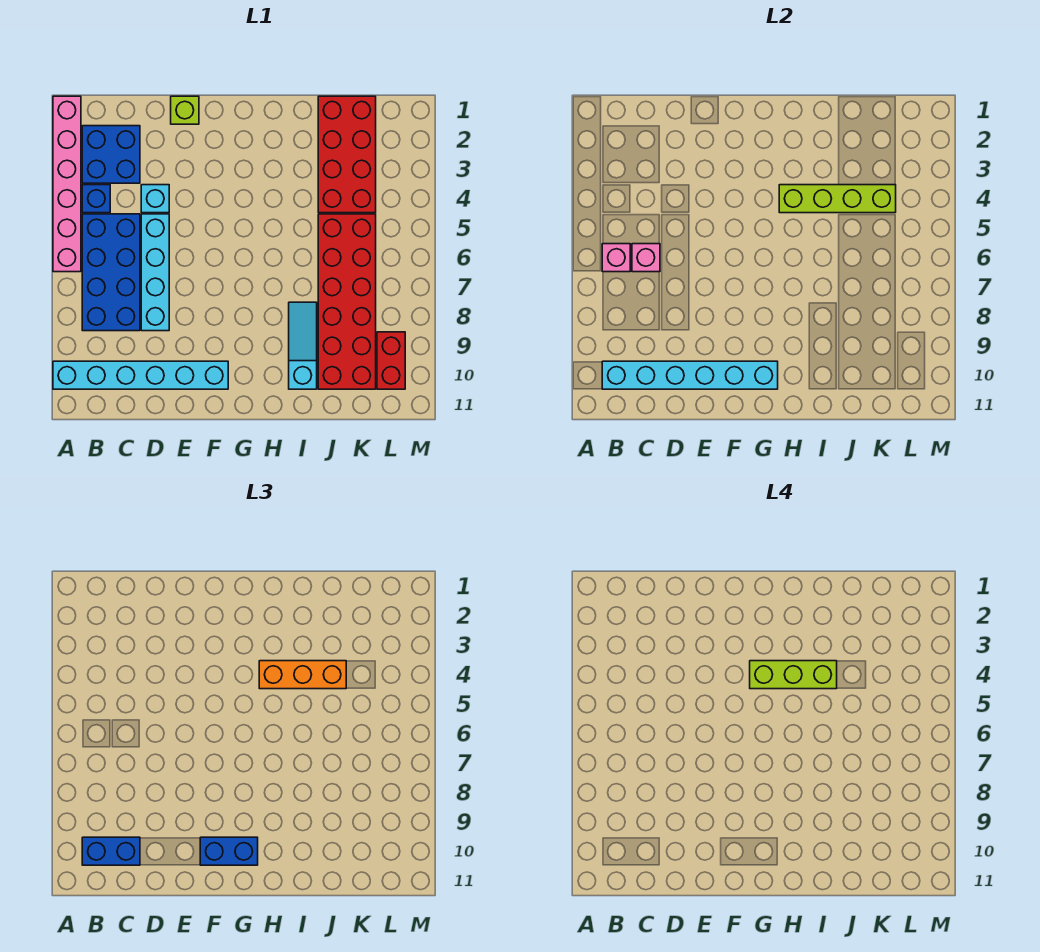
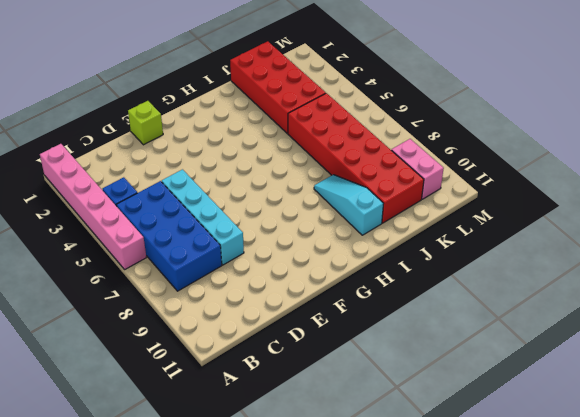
pink brick L9:L10 level 1 -> red brick L9:L10 level 1
none -> cyan brick A10:F10 level 1
none -> blue brick B2:C3 level 1
none -> cyan brick D4 level 1

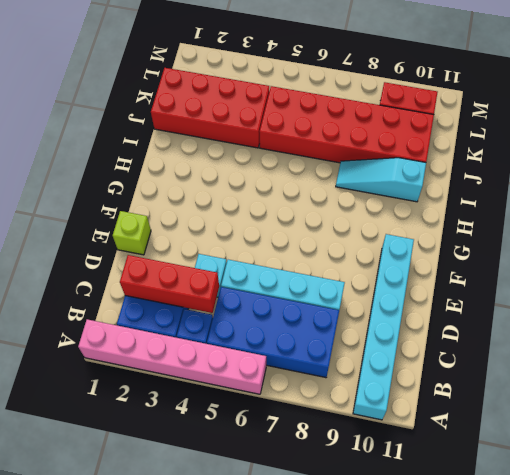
red brick C2:C4 level 2 -> none
none -> pink brick B6 level 2
none -> cyan brick B10:G10 level 2
none -> pink brick C6 level 2

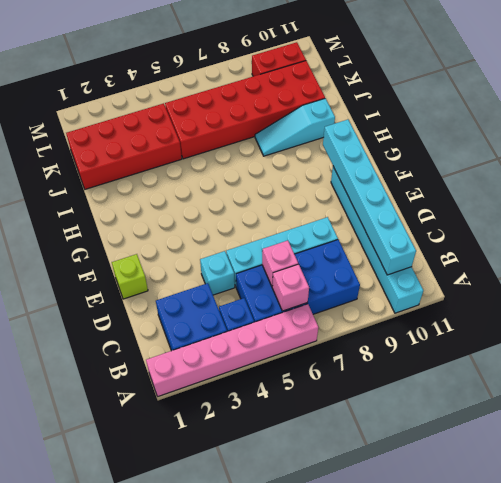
none -> lime brick H4:K4 level 2
none -> blue brick B10:C10 level 3
none -> blue brick F10:G10 level 3

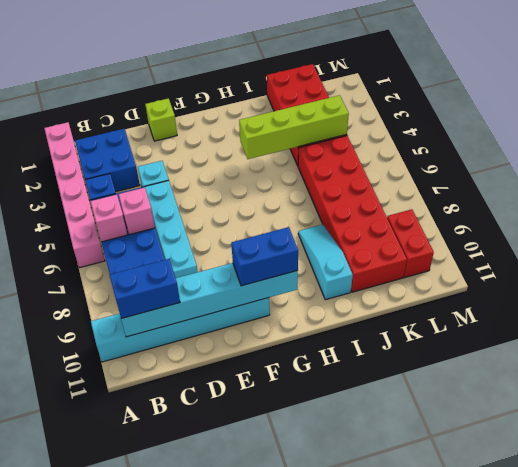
none -> orange brick H4:J4 level 3
none -> lime brick G4:I4 level 4

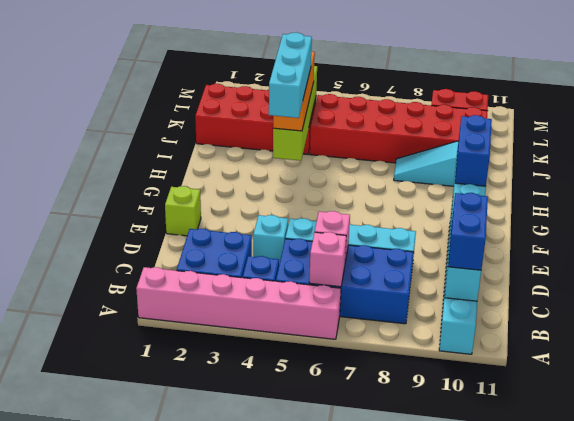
cyan brick G4:I4 level 4 -> lime brick G4:I4 level 4

